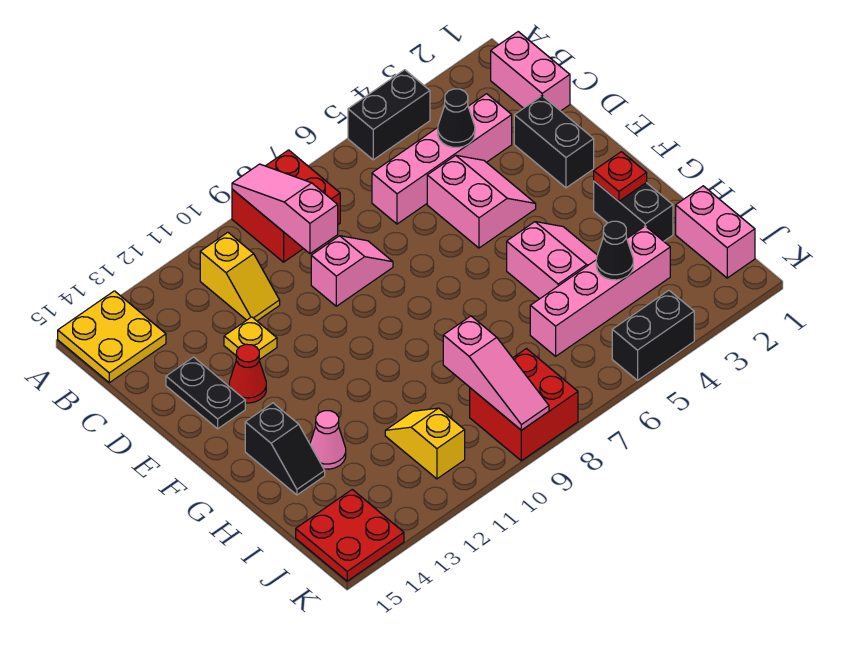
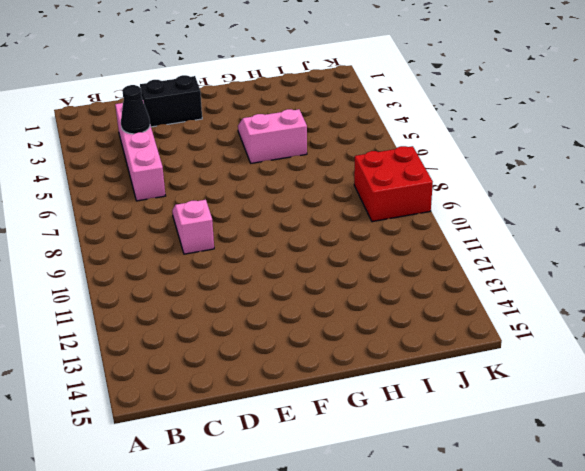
none -> black brick A4:A5 level 1
none -> red brick A8:B9 level 1
none -> yellow plate A14:B15 level 1

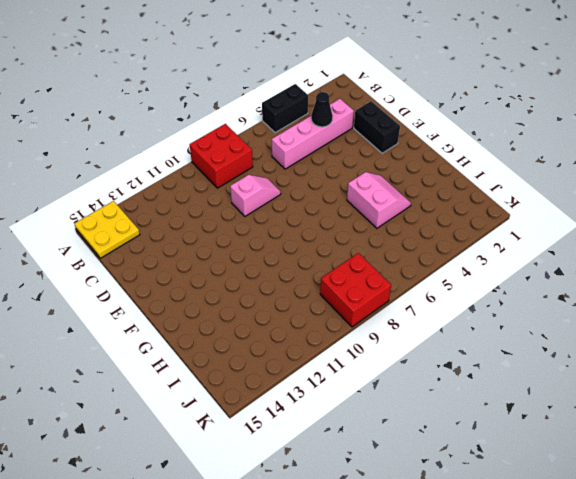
none -> pink brick B1:C1 level 1
none -> yellow slope B11:C11 level 1 top B
none -> pink slope D4:E5 level 1 top 5

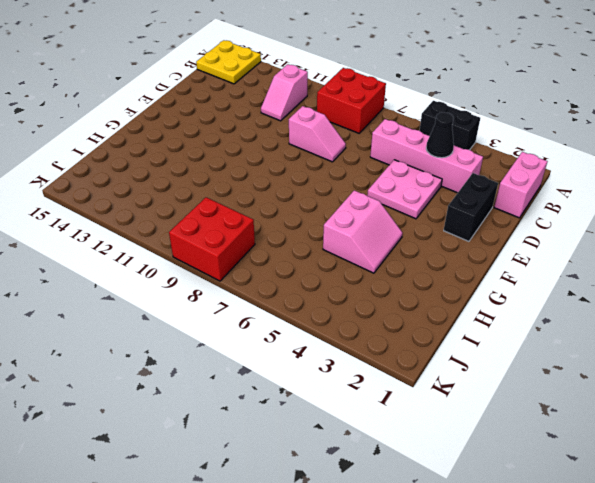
pink slope B11:C11 level 1 top B -> yellow slope B11:C11 level 1 top B
pink plate D4:E5 level 1 -> pink slope D4:E5 level 1 top 5
none -> yellow plate D12 level 1
none -> black plate D14:E14 level 1
none -> red cone E13 level 1

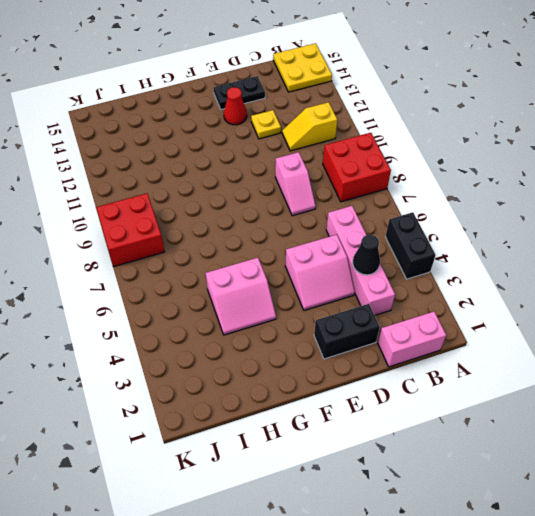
none -> black brick G2:H2 level 1
none -> black slope G14:H14 level 1 top G
none -> pink cone H13 level 1

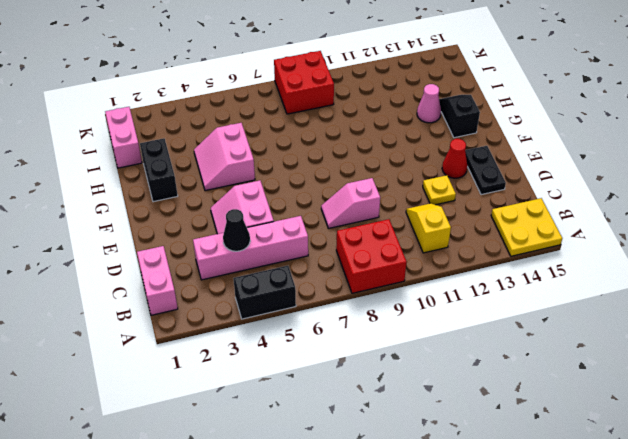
none -> black brick D2:E2 level 1
none -> pink brick I3:I6 level 1
none -> yellow slope I11:J11 level 1 top J

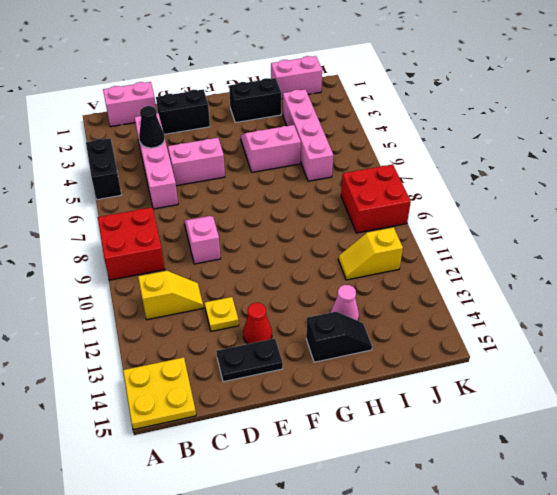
none -> red plate J14:K15 level 1
none -> black brick K4:K5 level 1
none -> pink slope A9:C9 level 2 top C

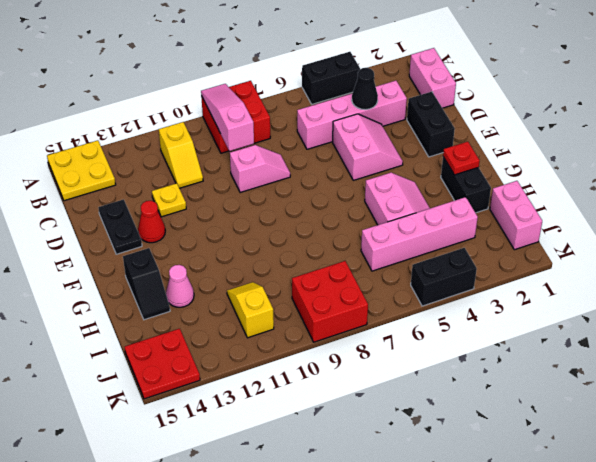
none -> black cone I4 level 2
none -> pink slope I9:K9 level 2 top I

